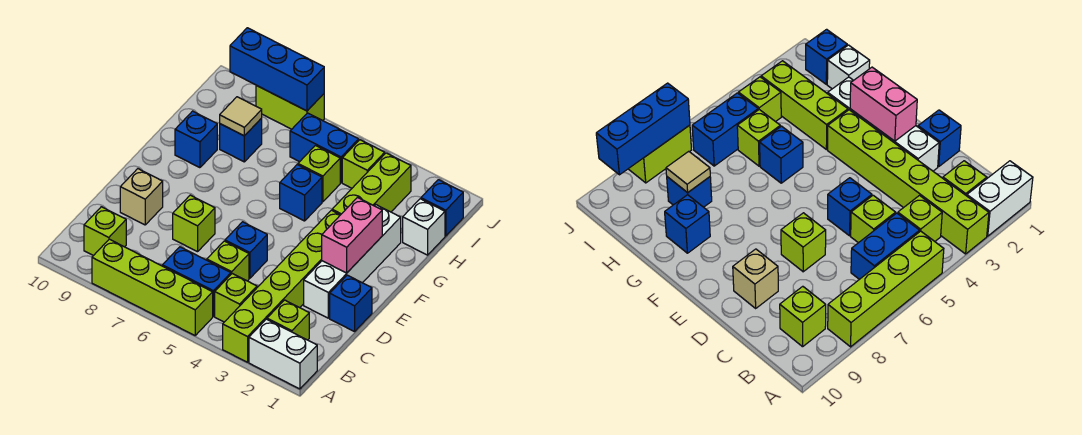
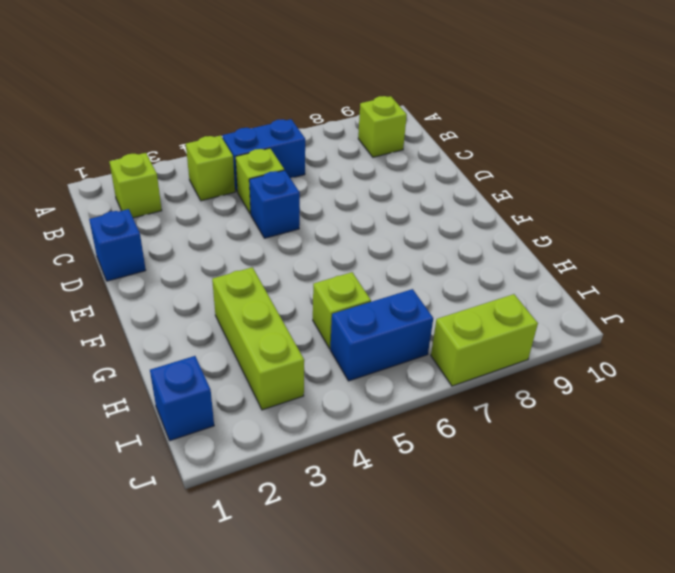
none -> white brick A1:A2 level 1
none -> lime brick A3:F3 level 1
none -> lime brick A5:A8 level 1

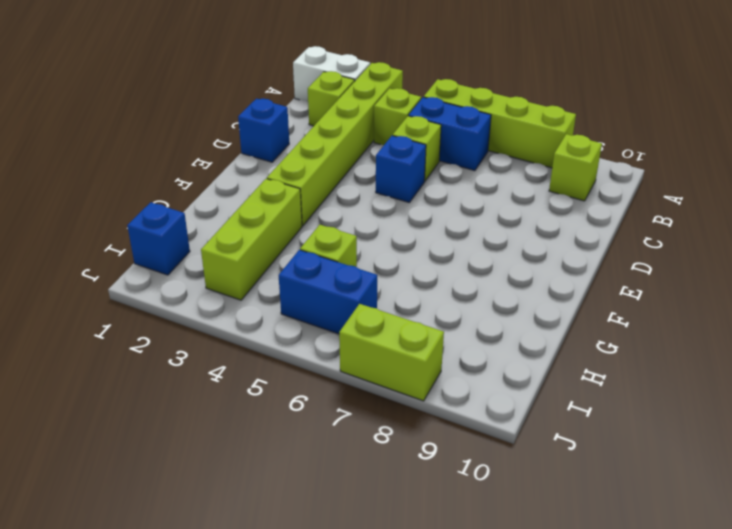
none -> white brick D2:G2 level 1
none -> lime brick D7 level 1
none -> tan brick D9 level 1

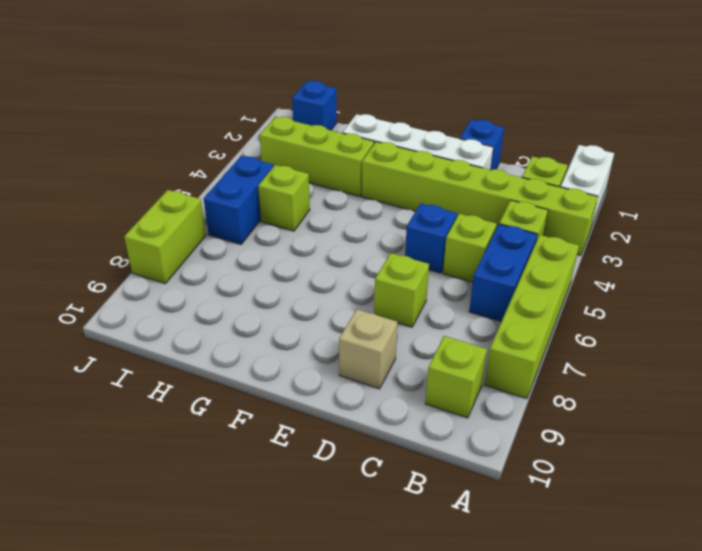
none -> blue brick G5 level 1
none -> blue brick G9 level 1
none -> white brick H1 level 1

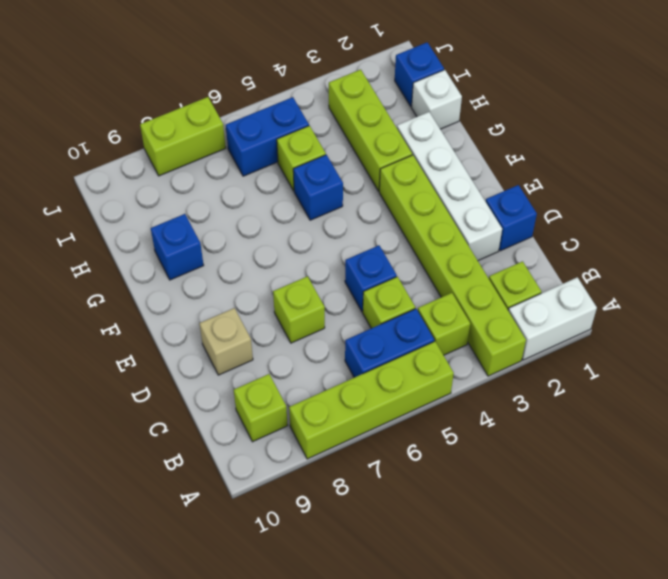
none -> blue brick H8 level 1
none -> lime brick I4 level 1
none -> pink brick E2:F2 level 2

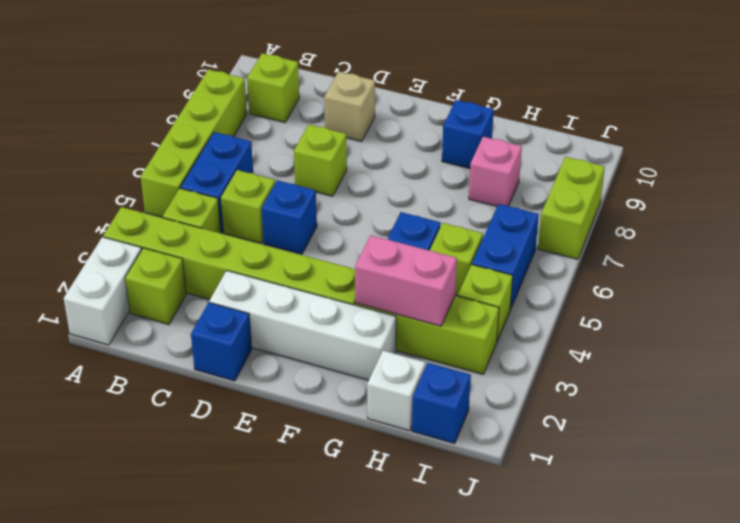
pink brick G3:H3 level 2 -> pink brick E2:F2 level 2
pink brick H8 level 1 -> blue brick H8 level 1
none -> tan tile H8 level 2
none -> blue brick J7:J9 level 2

